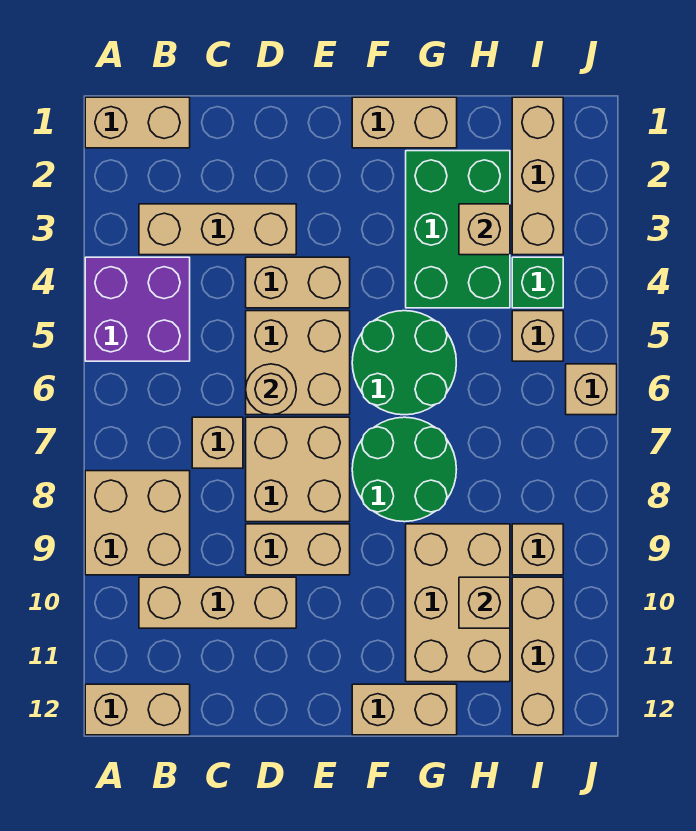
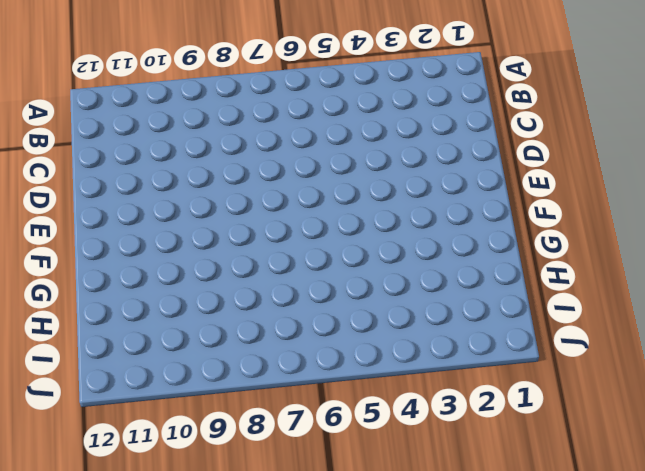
none -> tan brick A1:B1 level 1
none -> purple brick A4:B5 level 1
none -> tan brick A8:B9 level 1

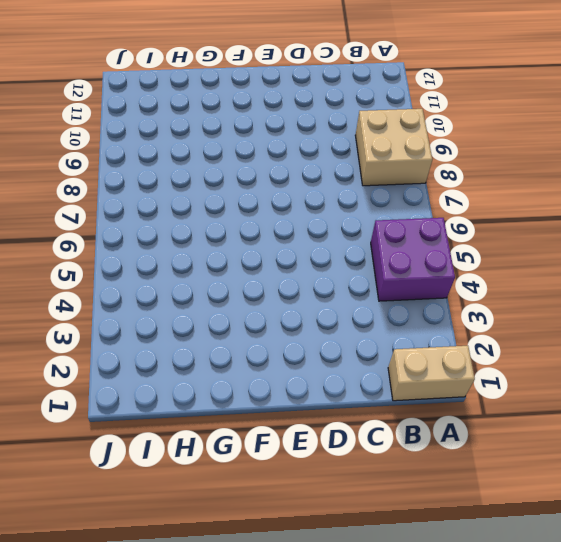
none -> tan brick A12:B12 level 1
none -> tan brick B3:D3 level 1
none -> tan brick B10:D10 level 1

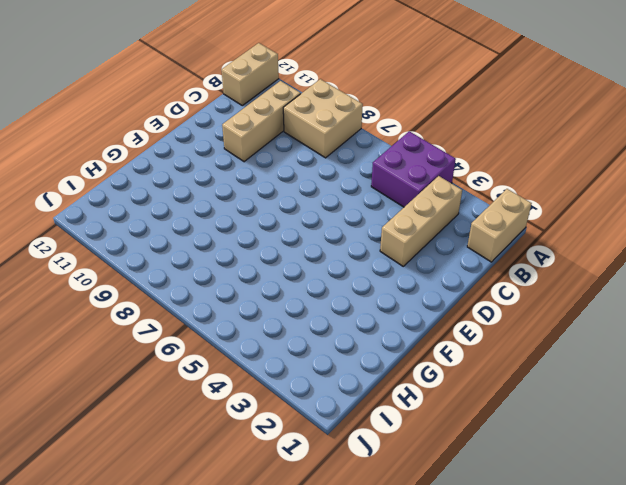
none -> tan brick C7 level 1
none -> tan brick D4:E4 level 1
none -> tan brick D5:E6 level 1

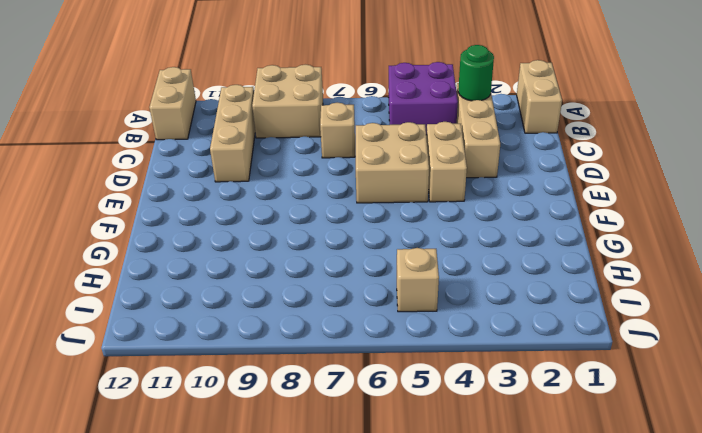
green round brick B3 level 2 -> none
none -> tan brick D7:E8 level 1
none -> tan brick D9:E9 level 1
none -> tan brick F1:G1 level 1

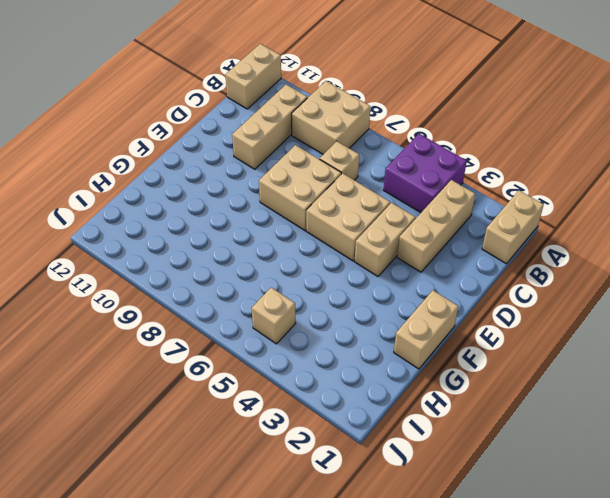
none -> tan brick D9:E9 level 1
none -> green round brick F5:G6 level 1
none -> green round brick F7:G8 level 1

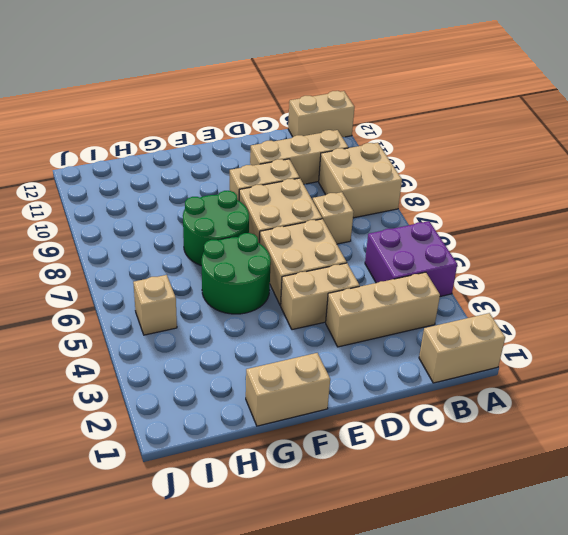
none -> tan brick F12:G12 level 1
none -> green brick G2:H4 level 1
none -> tan brick G9:H11 level 1

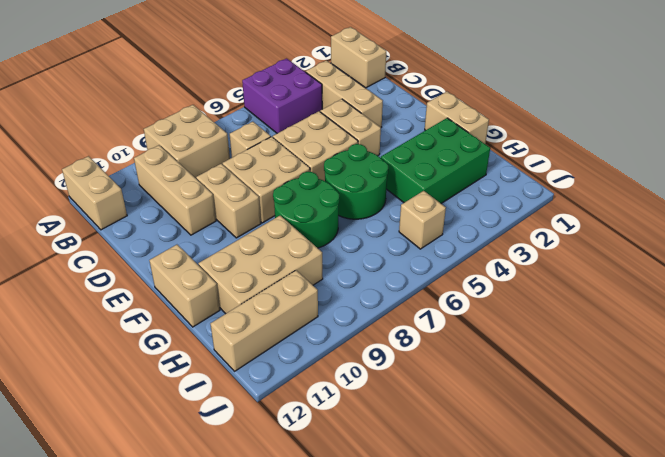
none -> tan brick I1:I3 level 1
none -> green brick I4 level 1
none -> tan brick I9 level 1

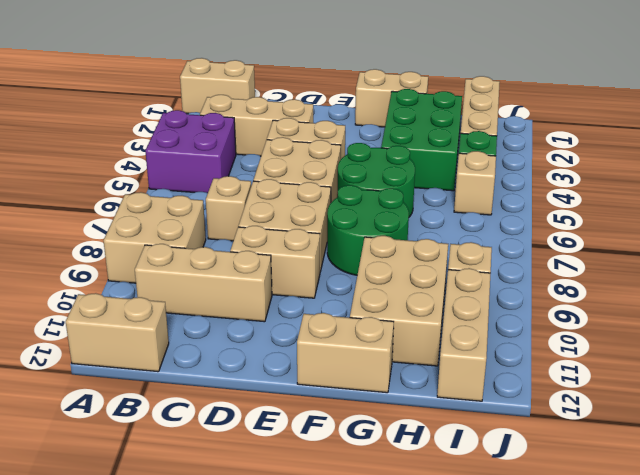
none -> tan brick J6 level 1
none -> tan round brick D6 level 2
none -> tan brick H3 level 2

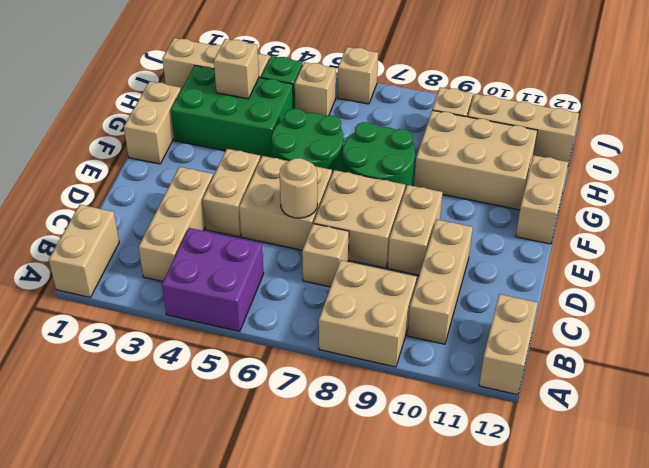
none -> tan brick H10 level 2

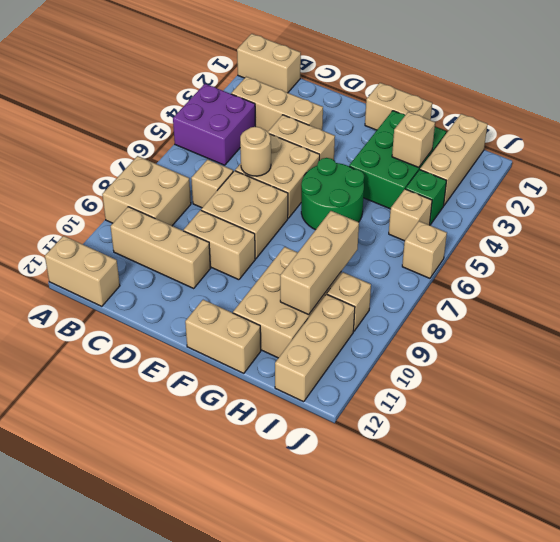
tan brick H8:H10 level 2 -> tan brick H10 level 2
none -> green round brick F7:G8 level 1

